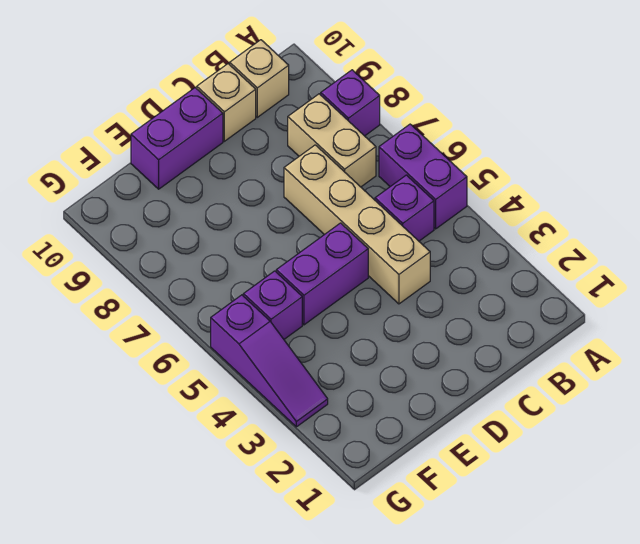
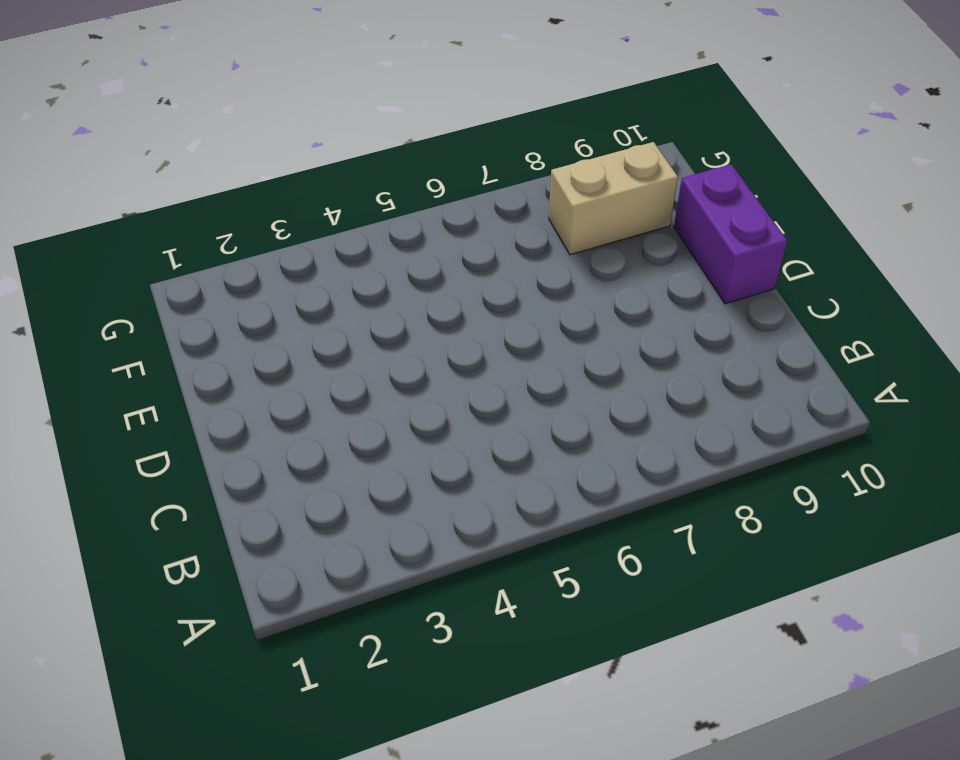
tan brick F8:F9 level 1 -> tan brick B7:B8 level 1
none -> purple brick A5:A6 level 1
none -> purple brick A8 level 1

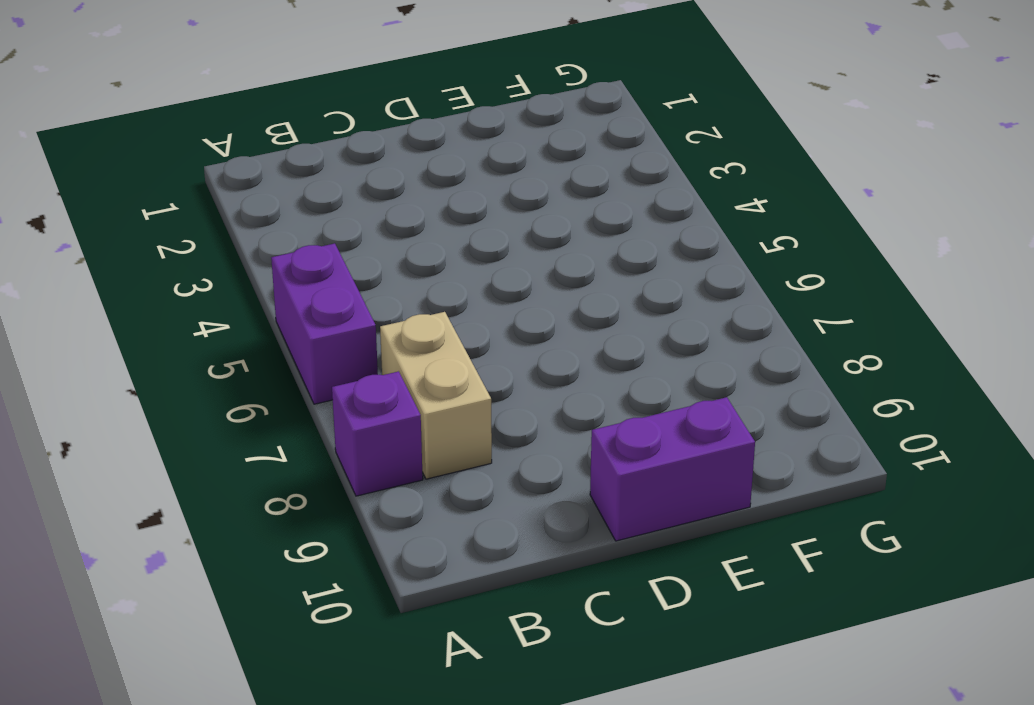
none -> purple brick B5 level 1
none -> tan brick B10 level 1

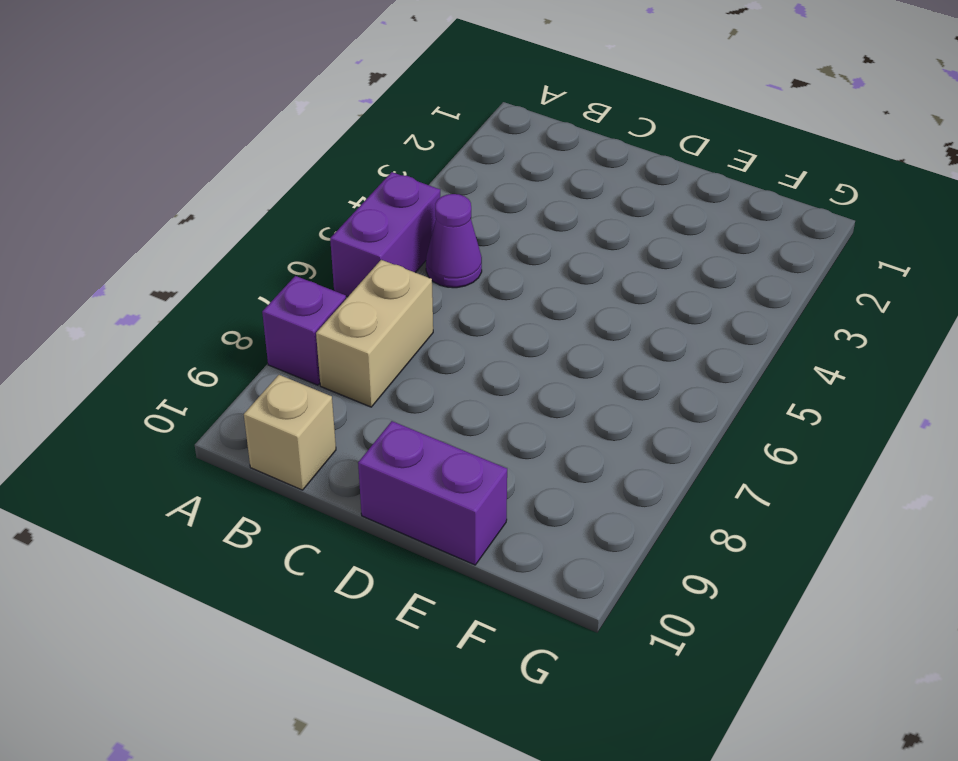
purple cone B5 level 1 -> purple brick B5 level 1
none -> tan brick C4:C7 level 1
none -> tan brick C10 level 1

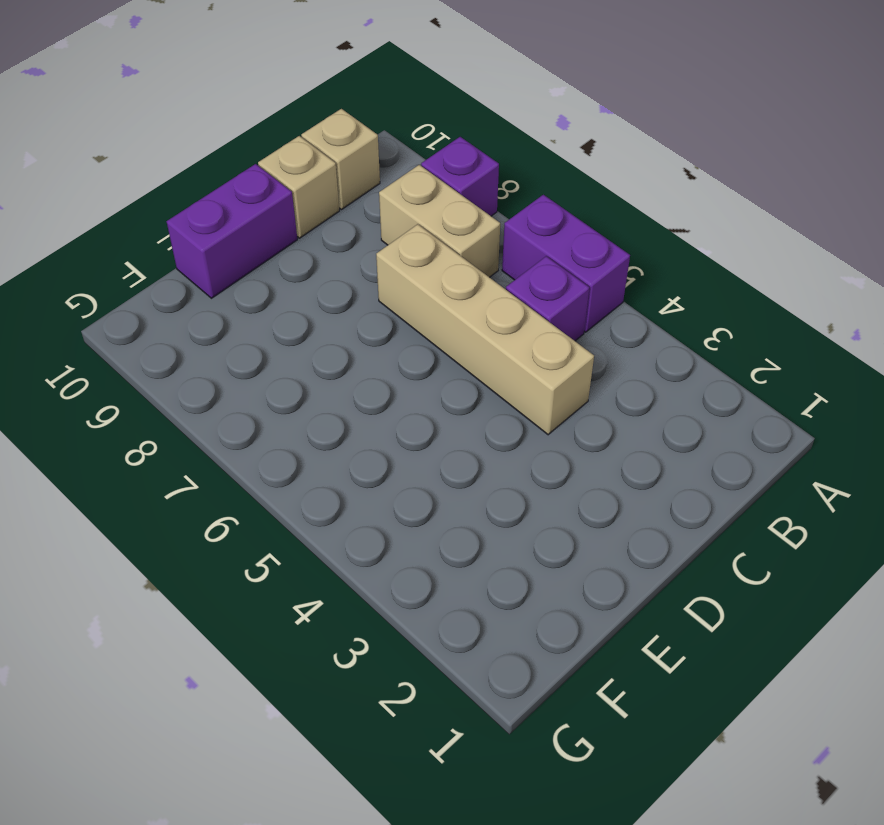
none -> purple brick D5:E5 level 1
none -> purple brick F5 level 1

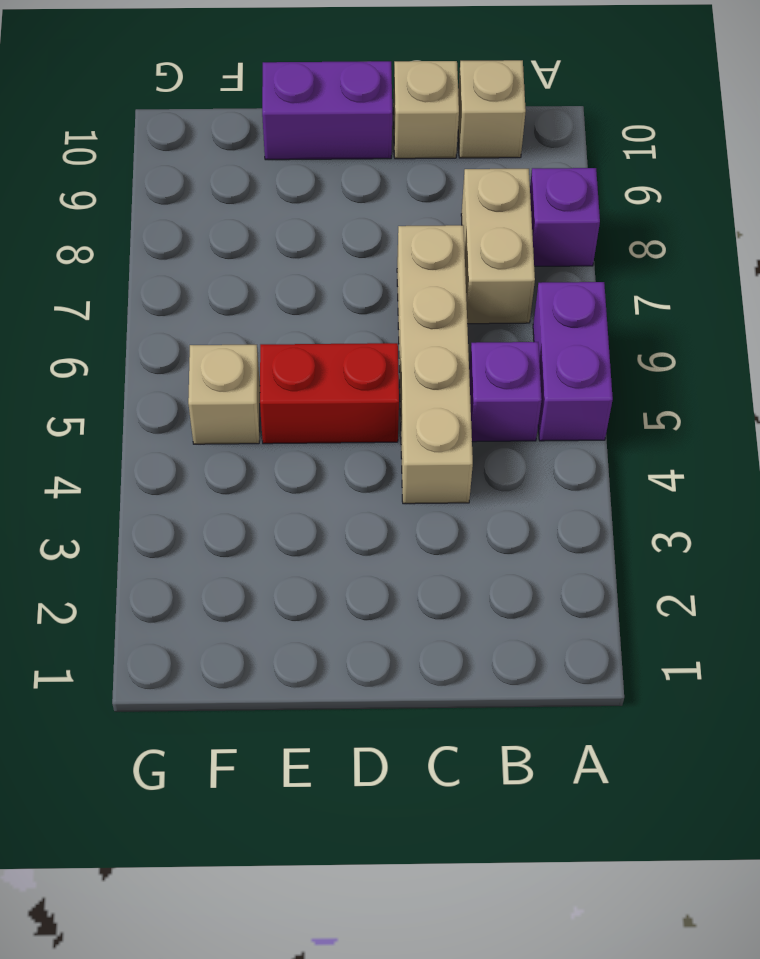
red brick D5:E5 level 1 -> purple brick D5:E5 level 1
tan brick F5 level 1 -> purple brick F5 level 1
none -> purple slope G3:G5 level 1 top 5

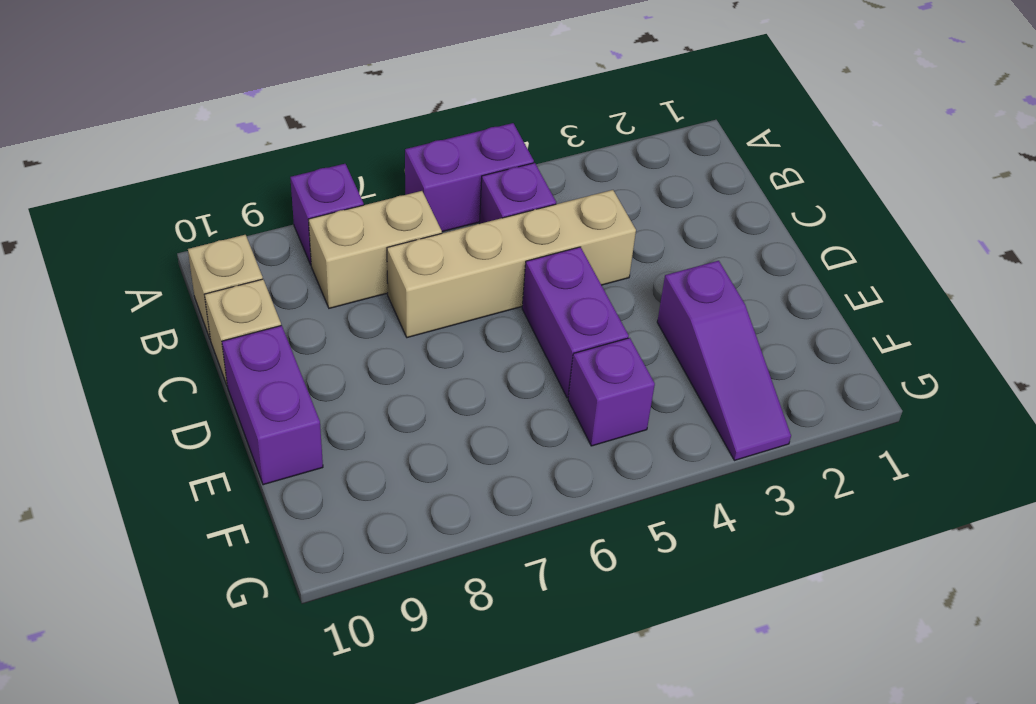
purple slope E3:G3 level 1 top E -> purple slope G3:G5 level 1 top 5

